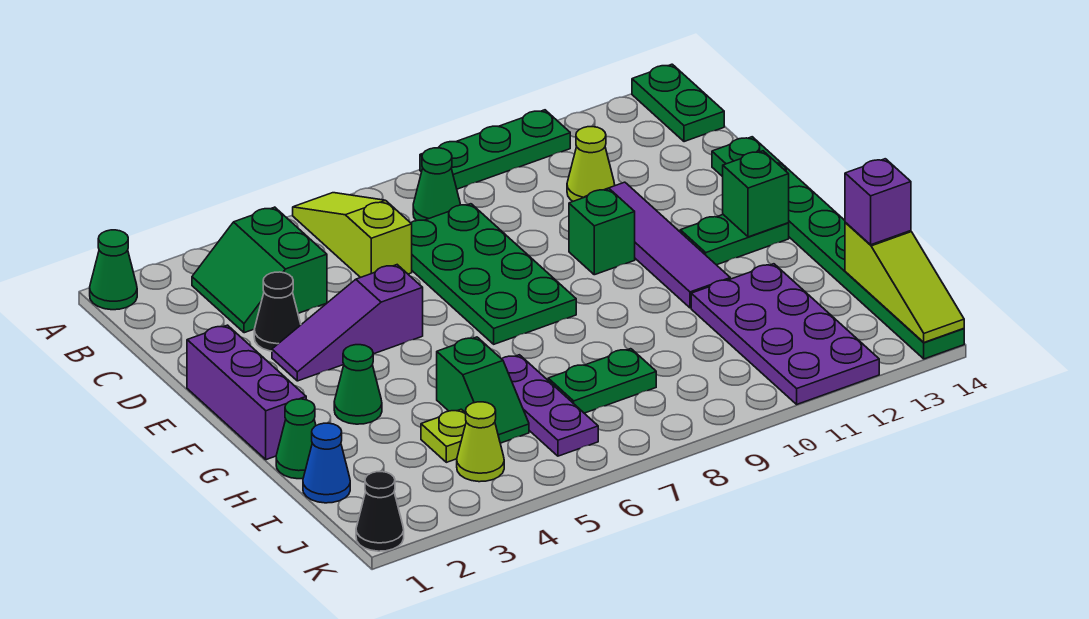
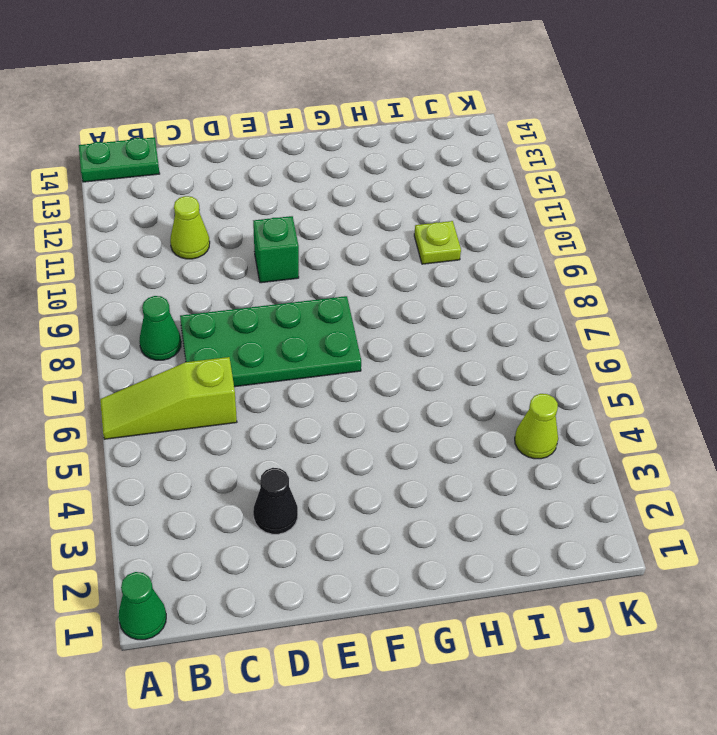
lime plate I10 level 1 -> lime plate I4 level 1
none -> green plate A9:A11 level 1
none -> green slope B3:C4 level 1 top 4
none -> purple tile D11:G11 level 1

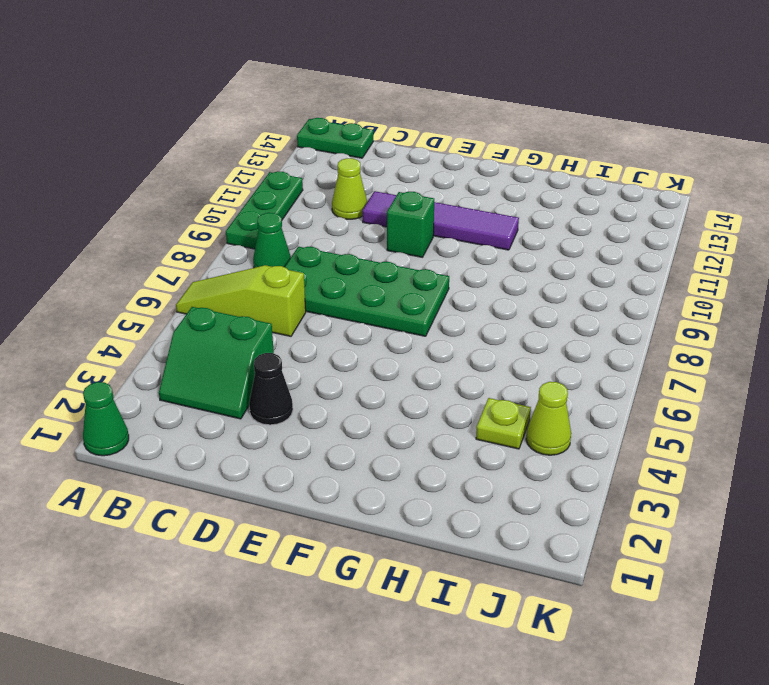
none -> green plate D14:K14 level 1
none -> purple brick E1:G1 level 1
none -> purple slope E3:E5 level 1 top 5

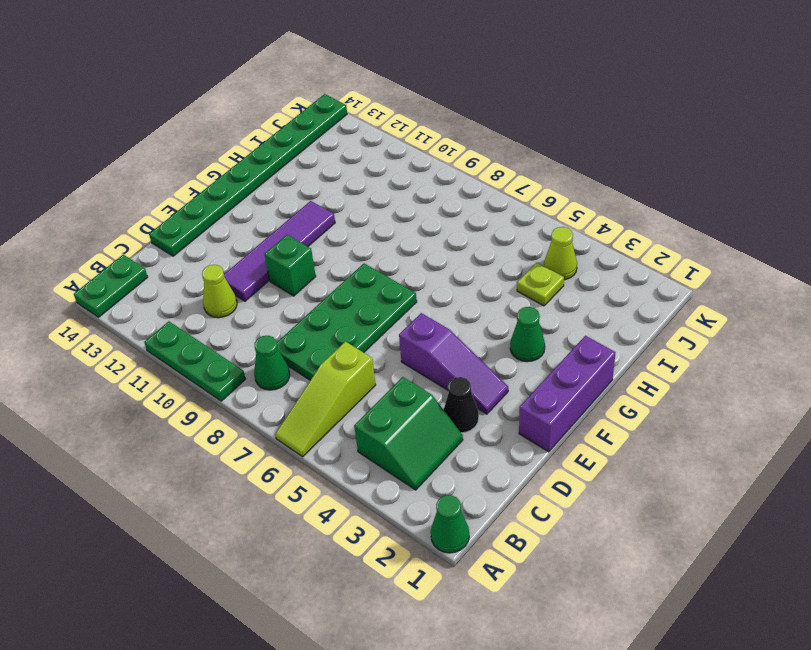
none -> green plate F12:F13 level 1
none -> green cone H1 level 1
none -> green slope H5:I5 level 1 top H

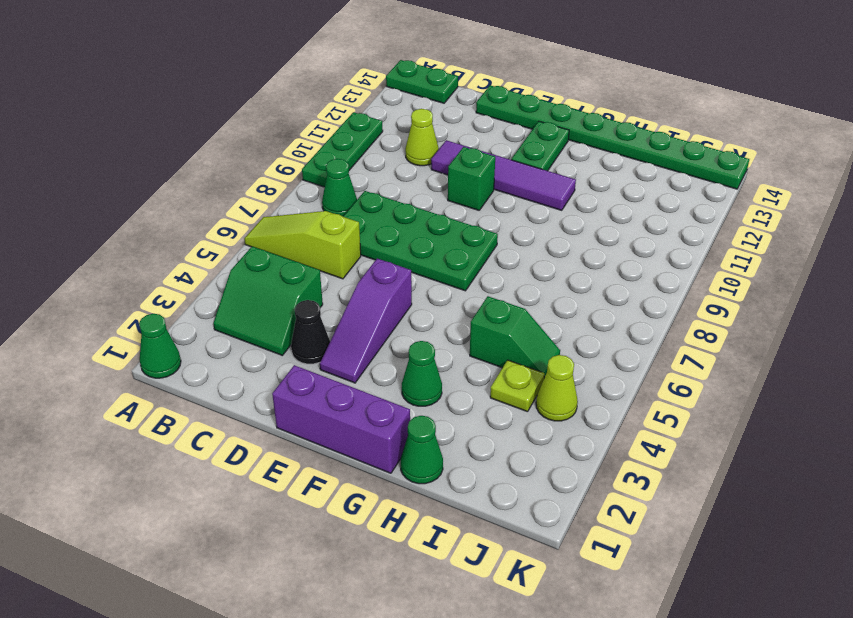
none -> purple plate H6:J6 level 1
none -> purple plate H11:K12 level 1
none -> blue cone I1 level 1

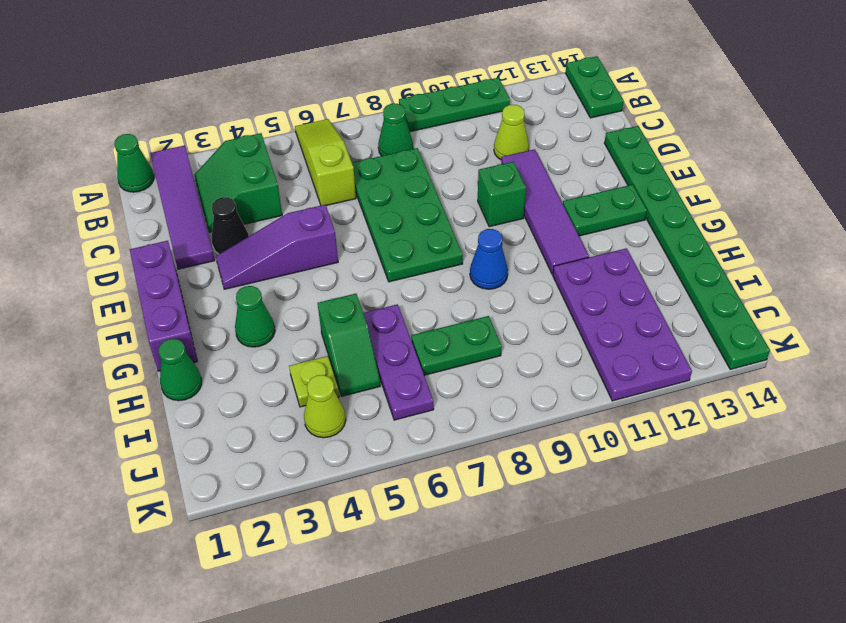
purple tile A2:D2 level 1 -> none
blue cone G9 level 1 -> blue cone I1 level 1
none -> black cone K1 level 1
none -> green brick F13 level 2
none -> lime slope I14:K14 level 2 top I

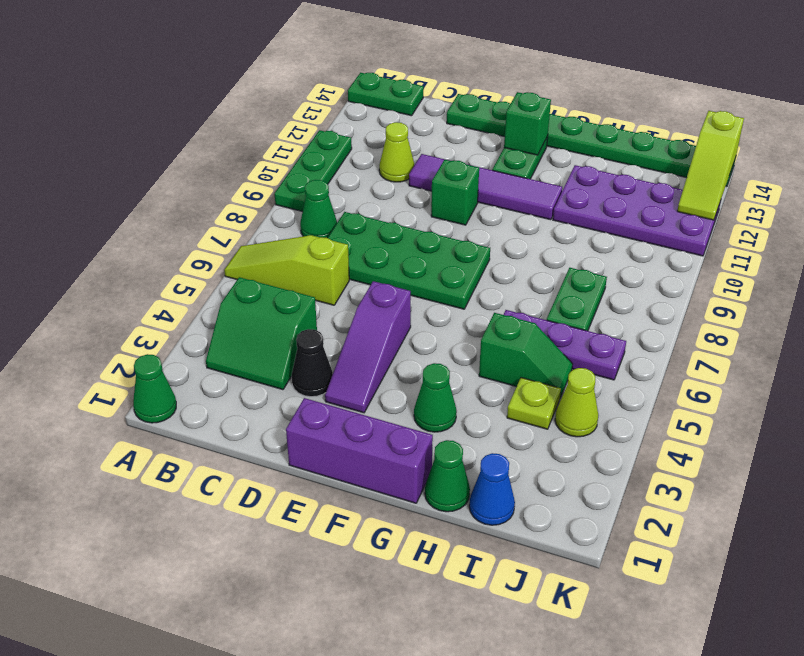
lime slope K12:K14 level 2 top 14 -> lime slope I14:K14 level 2 top I
none -> black cone K1 level 1
none -> purple brick I14 level 3

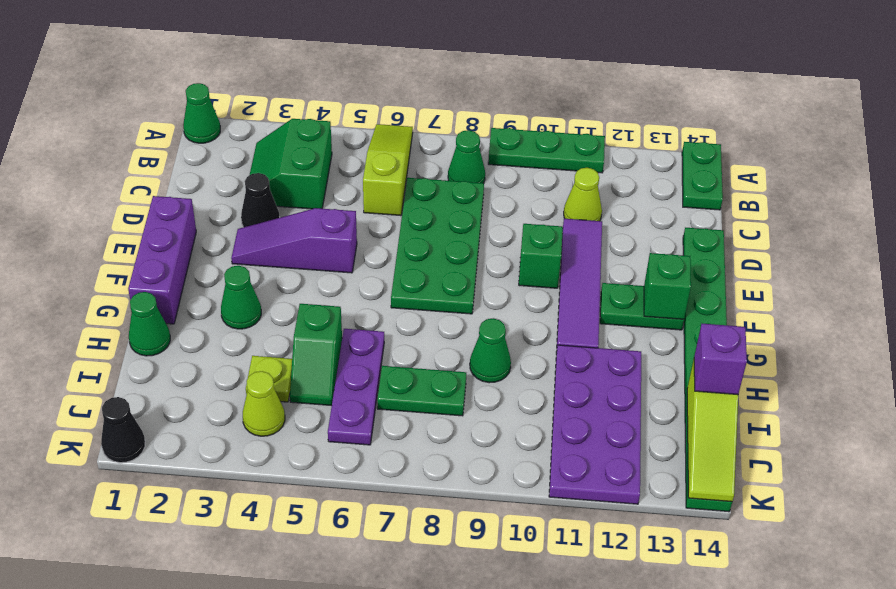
green cone H9 level 1 -> none
none -> blue cone I1 level 1

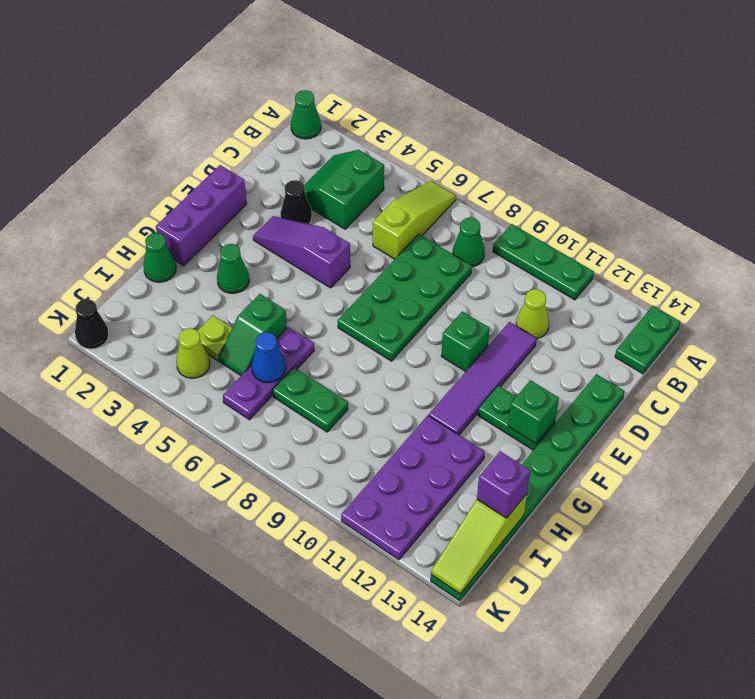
blue cone I6 level 2 -> blue cone I1 level 1

